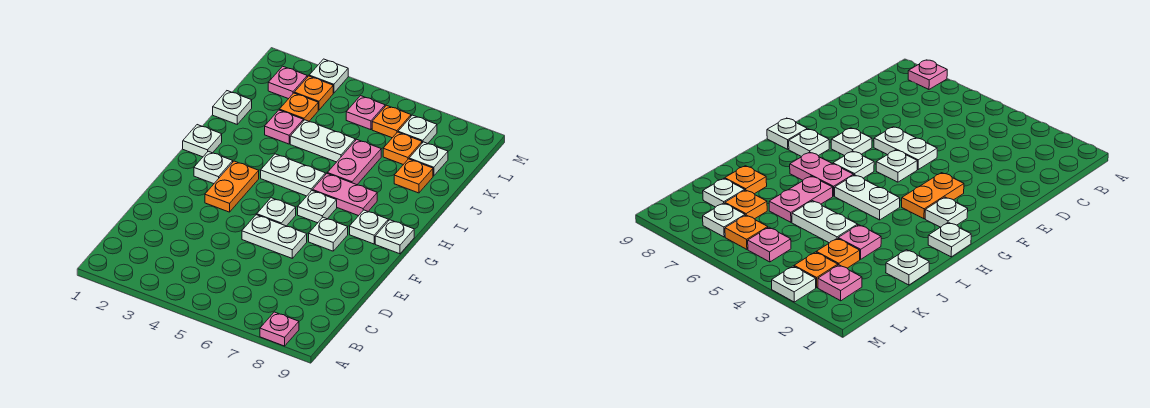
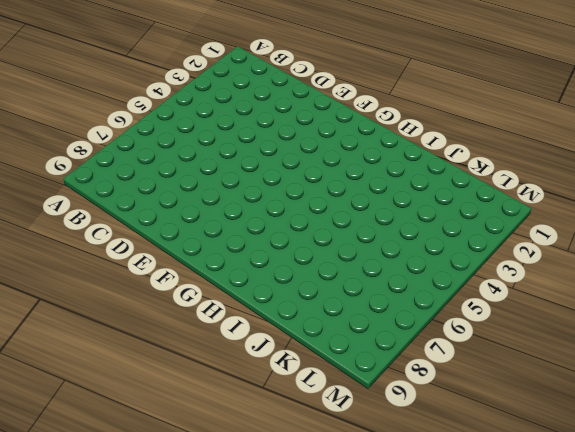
none -> pink plate A8 level 1
none -> white plate E5:E6 level 1
none -> orange plate F3:G3 level 1

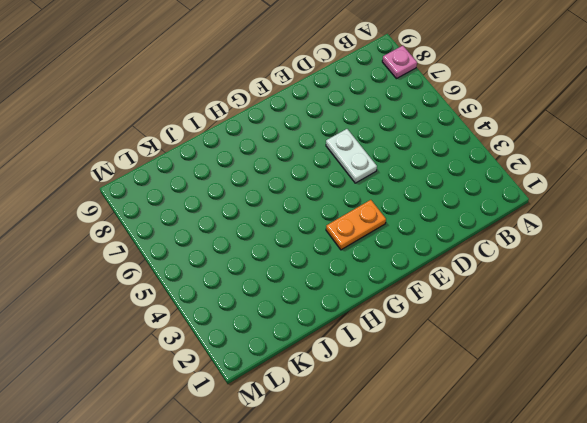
none -> white plate F5 level 1
none -> white plate F7 level 1
none -> white plate G2 level 1

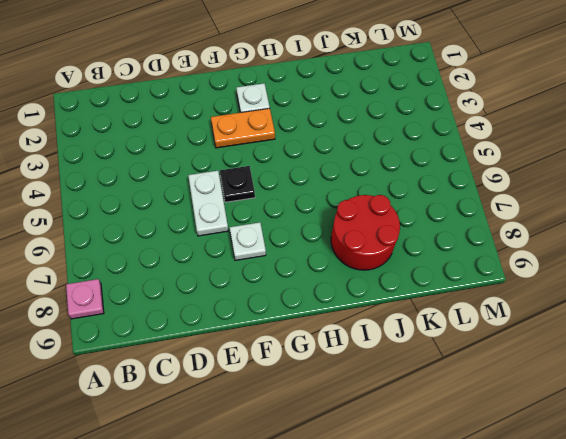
black plate F5 level 1 -> white plate F5 level 1
red round brick I7:J8 level 1 -> orange plate J8 level 1
none -> white plate G6 level 1
none -> white plate G8 level 1
none -> white plate G9 level 1

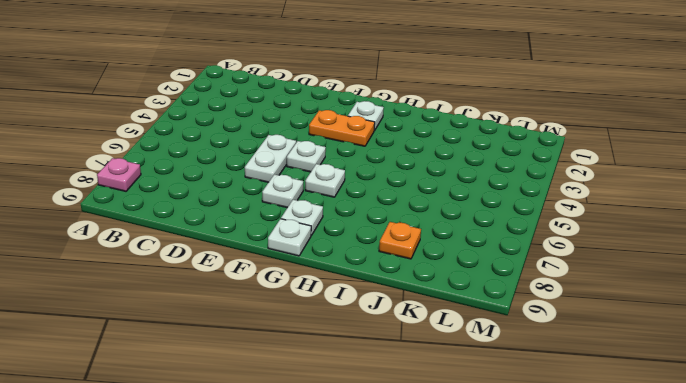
none -> white plate H1 level 1
none -> white plate H4:H5 level 1
none -> pink plate H6:H7 level 1

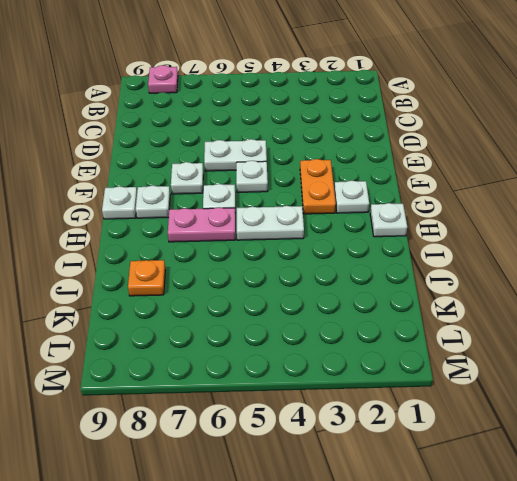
none -> pink plate I6:J6 level 1
none -> white plate J1 level 1
none -> pink plate J3 level 1

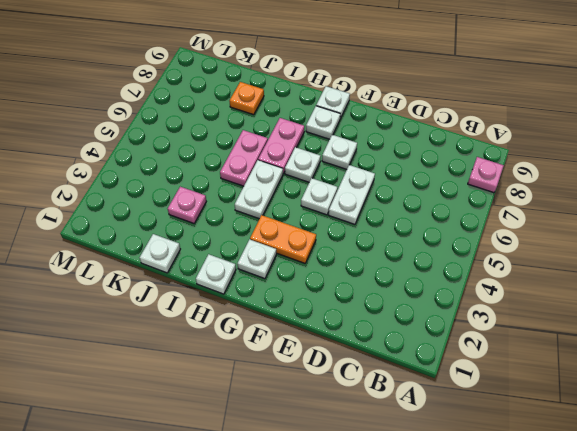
pink plate I5:I6 level 1 -> pink plate I6:J6 level 1
none -> white plate J4:J5 level 1
none -> orange plate K3 level 1
none -> orange plate K7 level 1

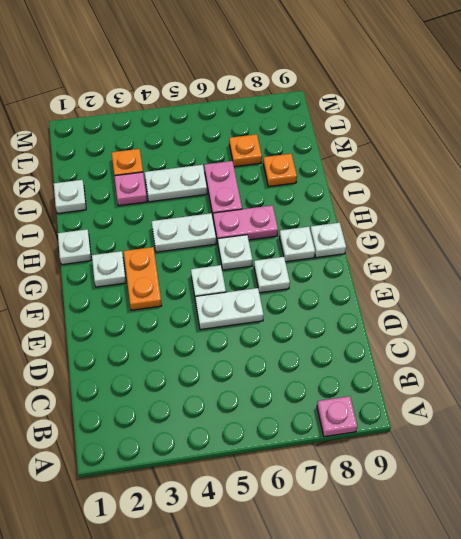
none -> white plate K8 level 1
none -> pink plate L2 level 1
none -> orange plate L3 level 1

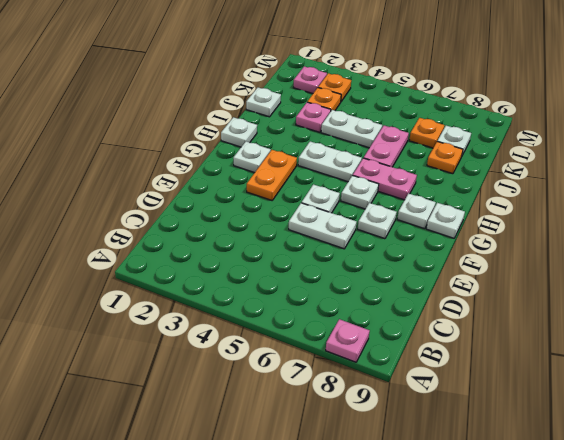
none -> pink plate L5 level 1
none -> orange plate L6 level 1
none -> white plate L7 level 1

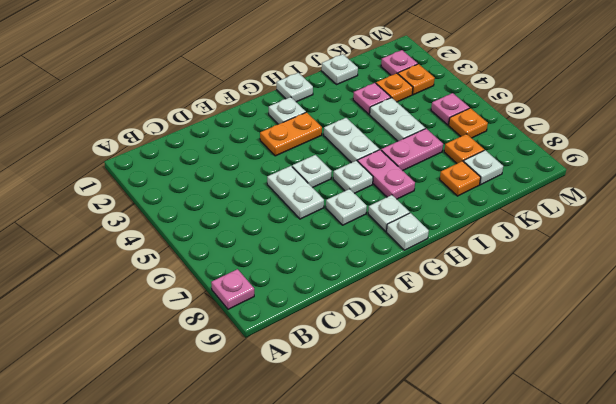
none -> white plate L7 level 1
none -> white plate M3 level 1

